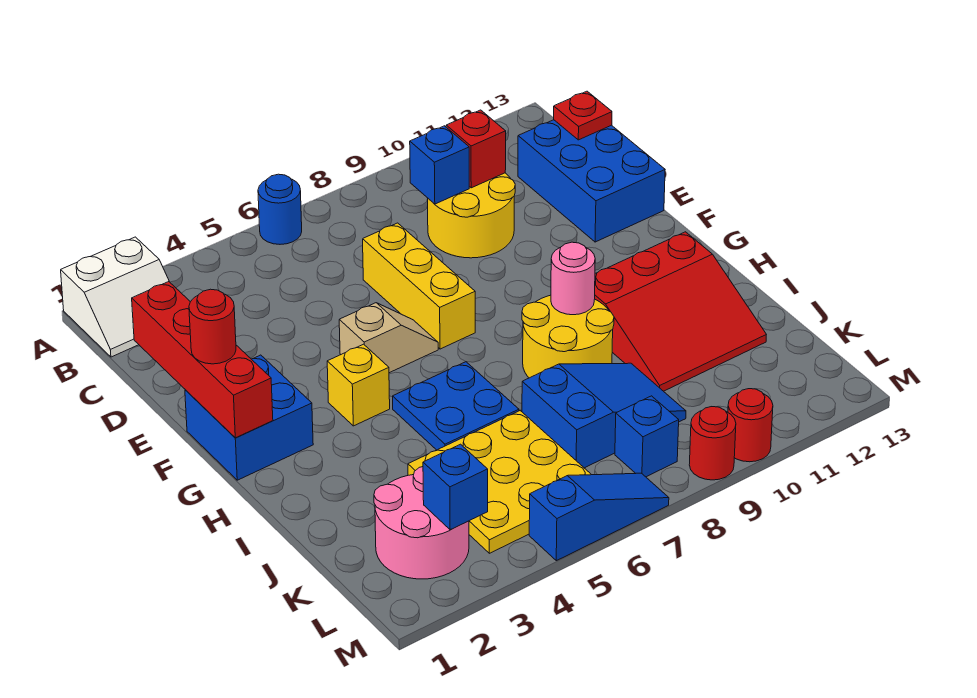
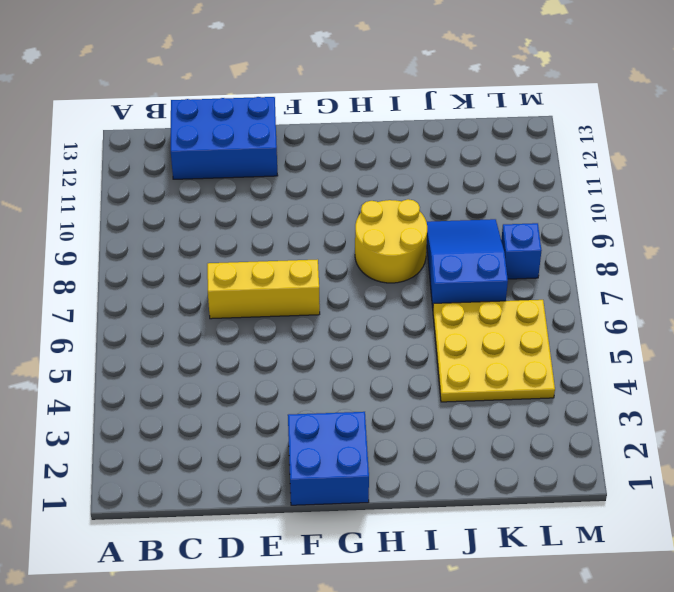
none -> white slope A1:B2 level 1 top A
none -> blue round brick A6 level 1
none -> yellow round brick C9:D10 level 1

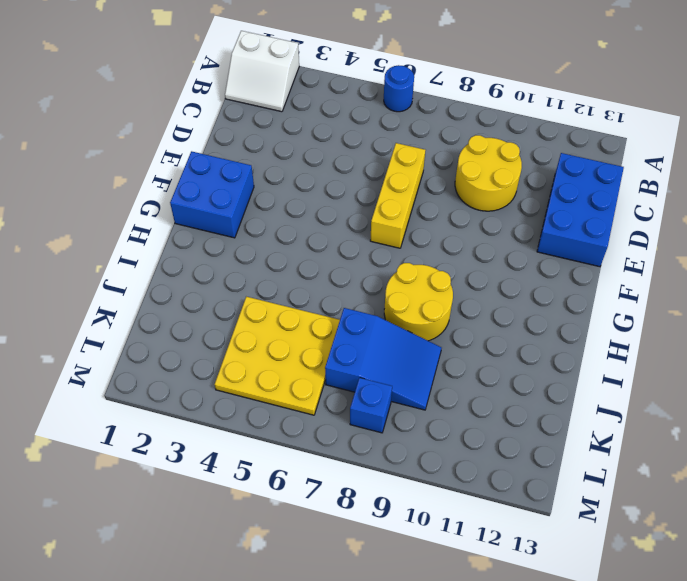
none -> tan slope F5:F6 level 1 top 5
none -> yellow brick G4 level 1
none -> blue plate H5:I6 level 1

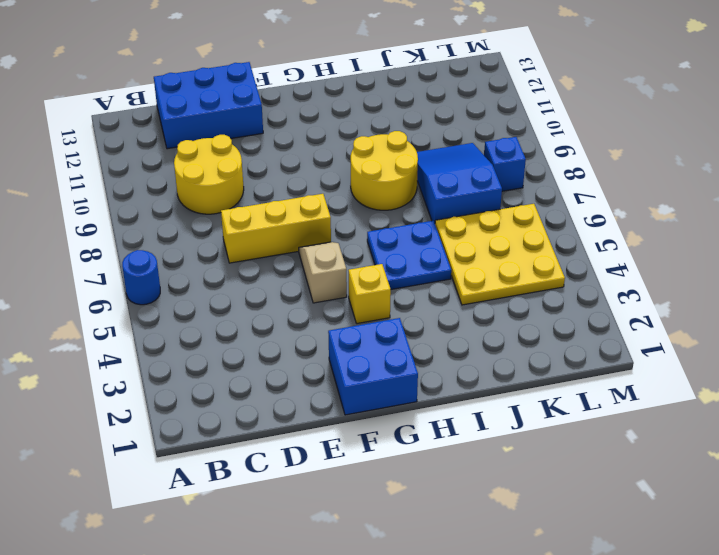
none -> white slope A1:B2 level 1 top A
none -> red slope H10:J12 level 1 top H
none -> pink round brick K2:L3 level 1

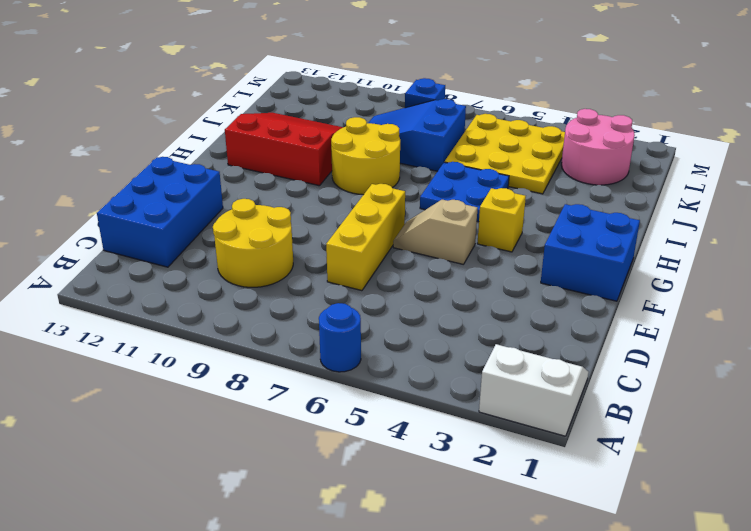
none -> blue slope M5:M7 level 1 top 5
none -> red round brick M9 level 1
none -> red round brick M10 level 1

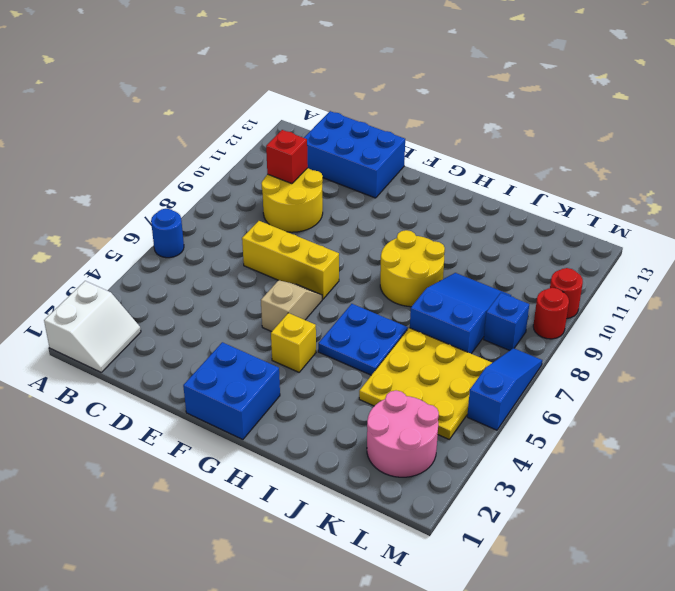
none -> red slope H10:J12 level 1 top H
none -> blue brick C9 level 2
none -> red plate C13 level 2

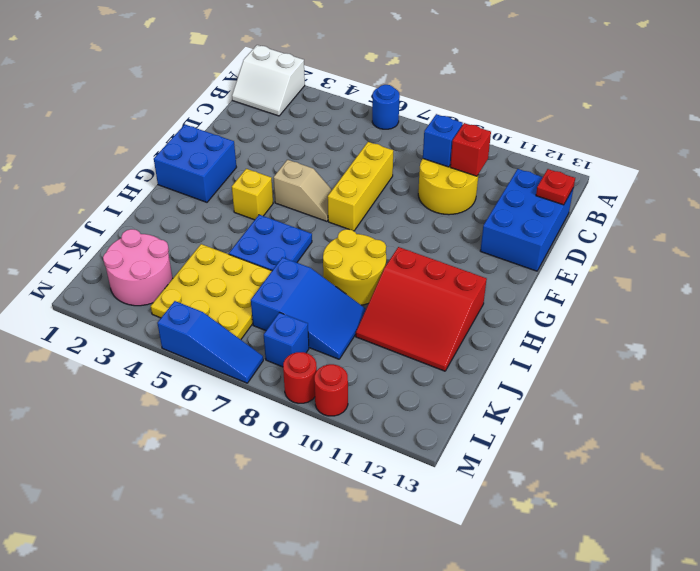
none -> red brick D1:G1 level 2
none -> pink round brick H9 level 2
none -> blue brick L3 level 2

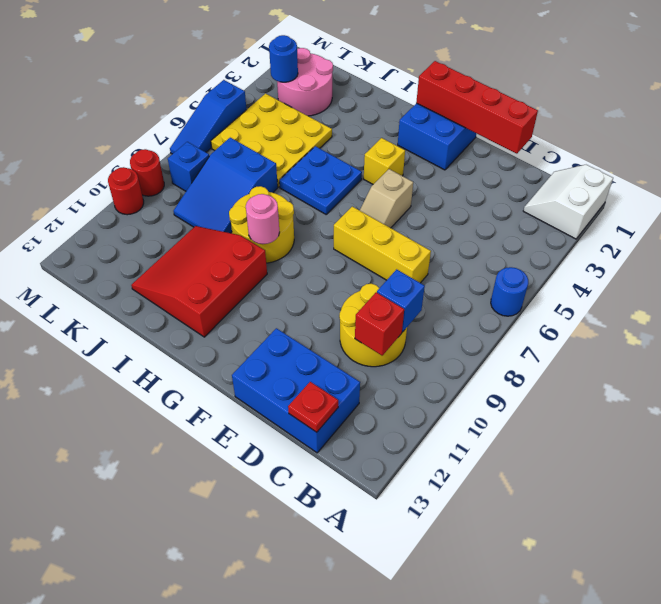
blue round brick L3 level 2 -> blue brick L3 level 2
none -> red round brick F1 level 3

